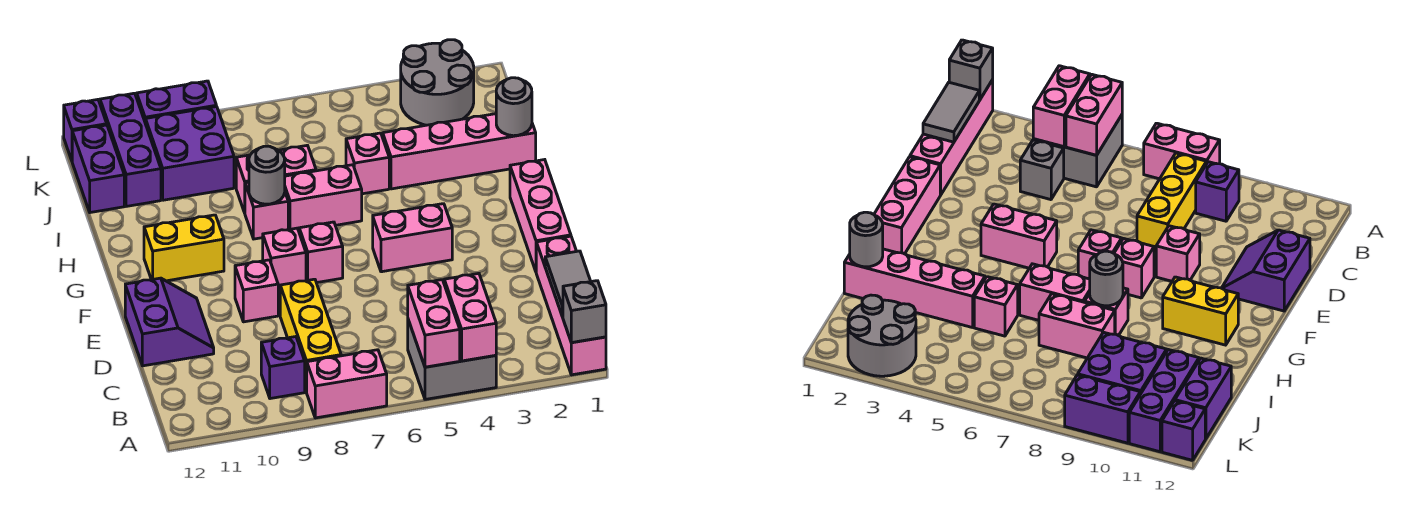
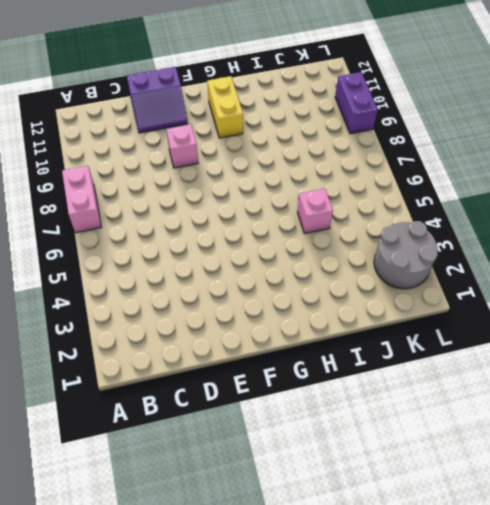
none -> pink brick A1:D1 level 1
none -> grey brick A4:B5 level 1
none -> yellow brick B8:D8 level 1
none -> purple brick B9 level 1

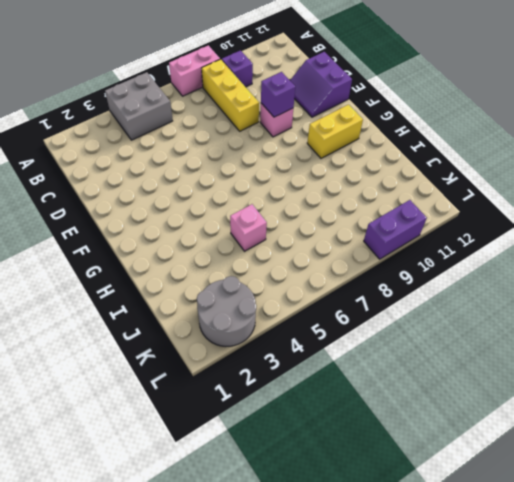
purple brick E9 level 2 -> purple brick L12 level 1
none -> pink brick A1:D1 level 1
none -> grey brick C4 level 1
none -> pink brick E1:G1 level 1
none -> pink brick F4:F5 level 1

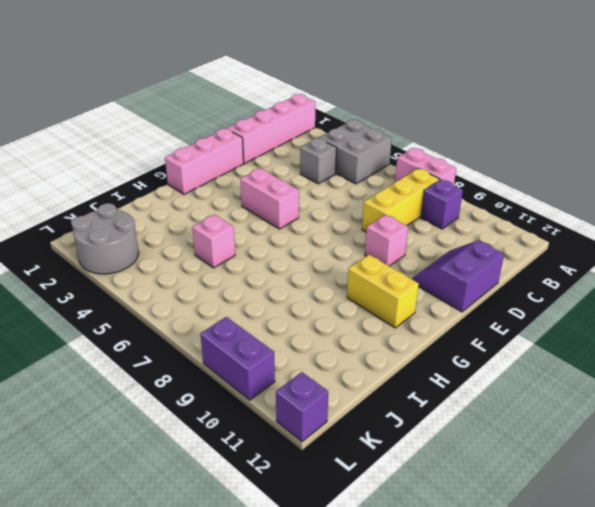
none -> pink brick F7 level 1
none -> pink brick F8 level 1
none -> pink brick H6:H7 level 1
none -> pink brick H8 level 1

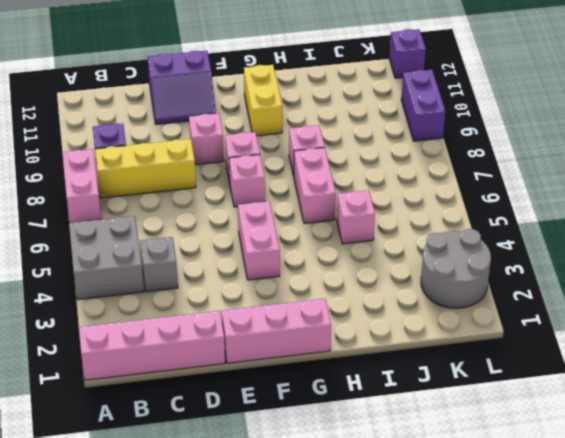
none -> pink brick I1:I4 level 1
none -> pink brick I7:I8 level 1
none -> purple brick J9:K10 level 1
none -> purple brick J11:L11 level 1

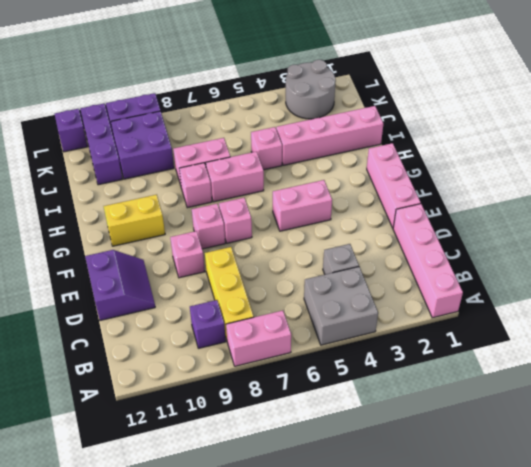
none -> purple brick J12:K12 level 1
none -> grey brick A1 level 2
none -> pink brick A4:B4 level 2
none -> pink brick A5:B5 level 2

